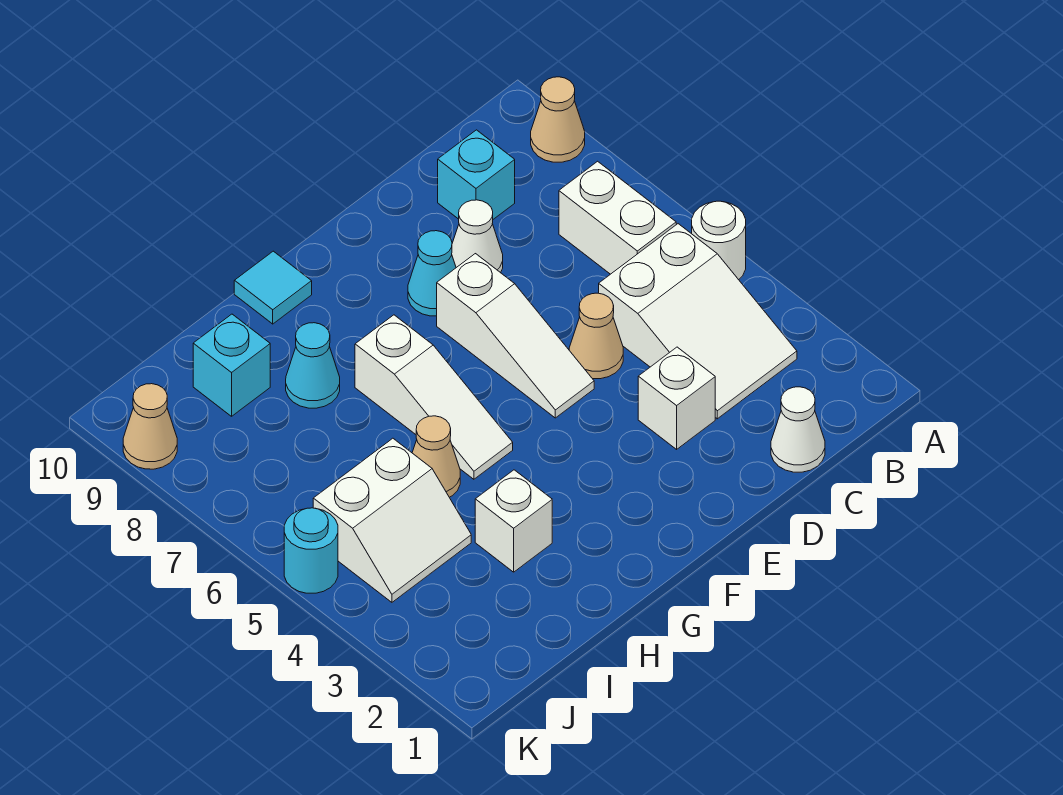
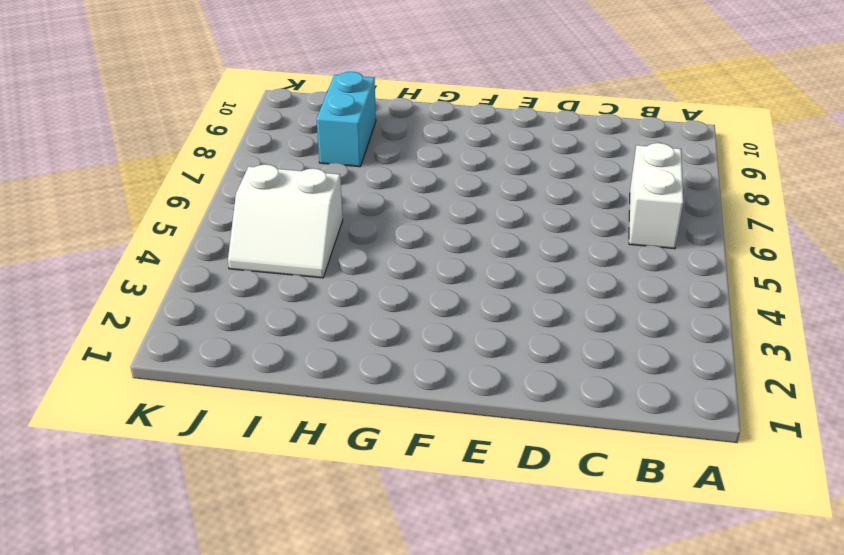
cyan brick I8:I9 level 1 -> cyan brick I9 level 1
none -> white round brick A5 level 1
none -> tan cone A9 level 1
none -> white slope B3:C5 level 1 top 5

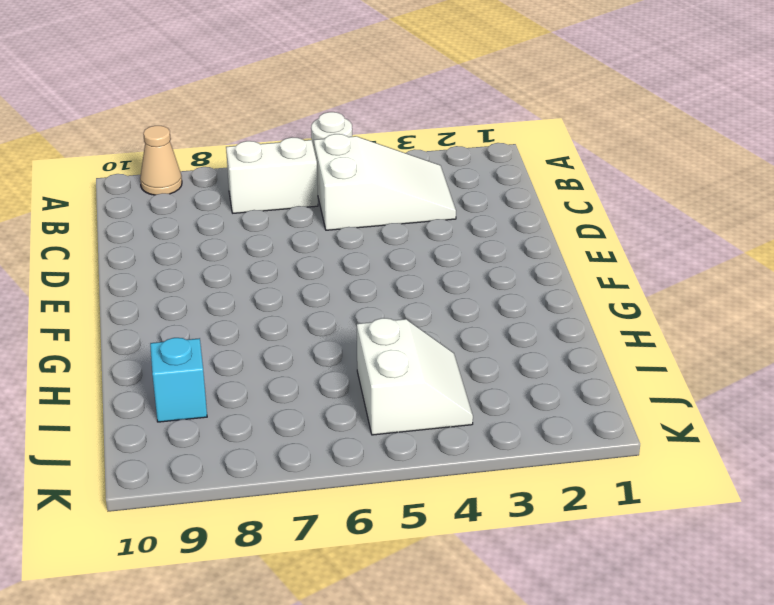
none -> white cone C1 level 1
none -> cyan brick C9 level 1
none -> white brick D3 level 1

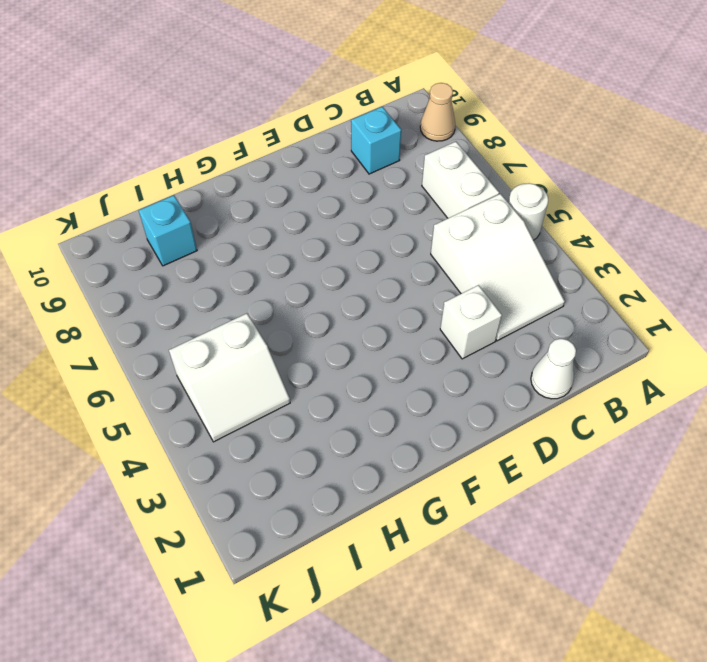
none -> tan cone D5 level 1
none -> white cone D8 level 1
none -> white slope E5:E7 level 1 top 7

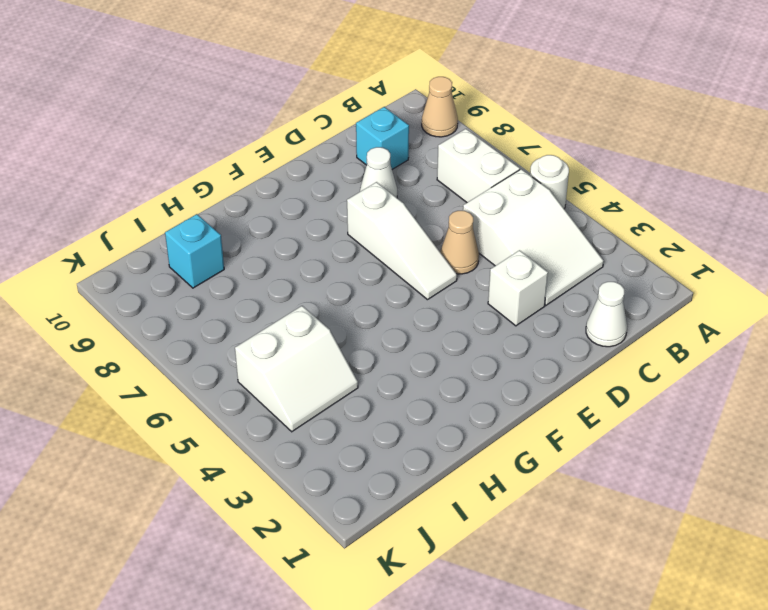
none -> cyan cone E8 level 1
none -> white slope G5:G7 level 1 top 7
none -> cyan tile G10 level 1

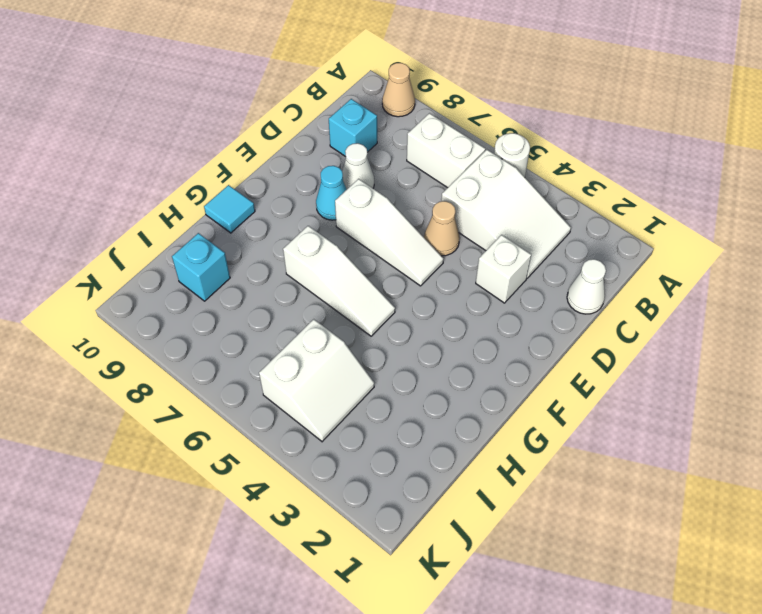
none -> white brick H3 level 1
none -> tan cone H5 level 1
none -> cyan cone H8 level 1

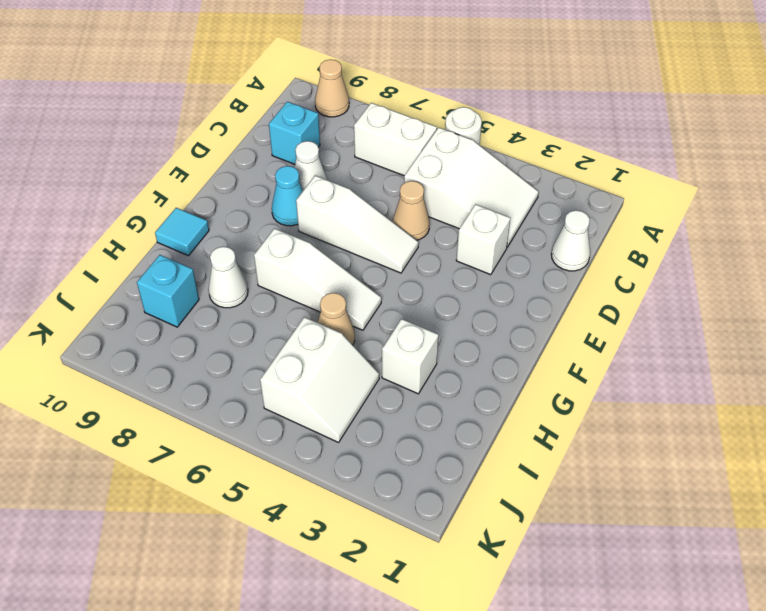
white cone H8 level 1 -> cyan cone H8 level 1
none -> cyan round brick K5 level 1
none -> tan cone K9 level 1

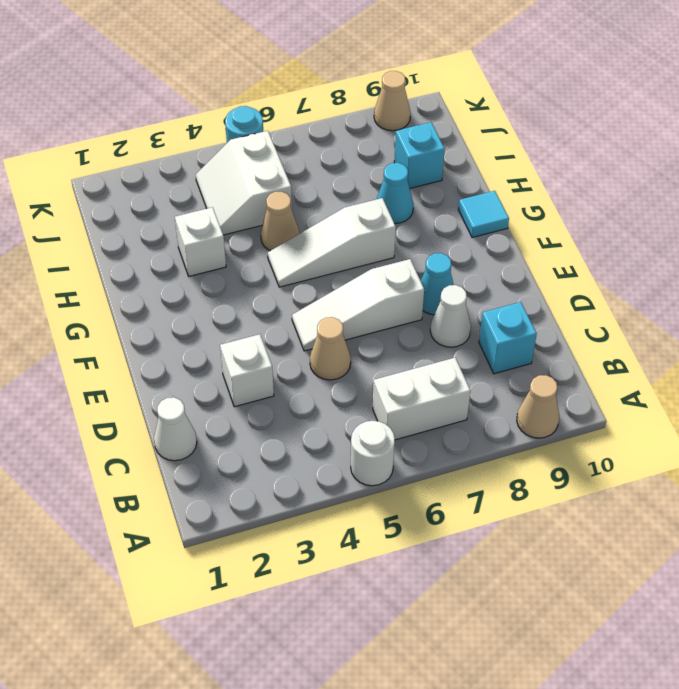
none -> white slope B3:C5 level 1 top 5

